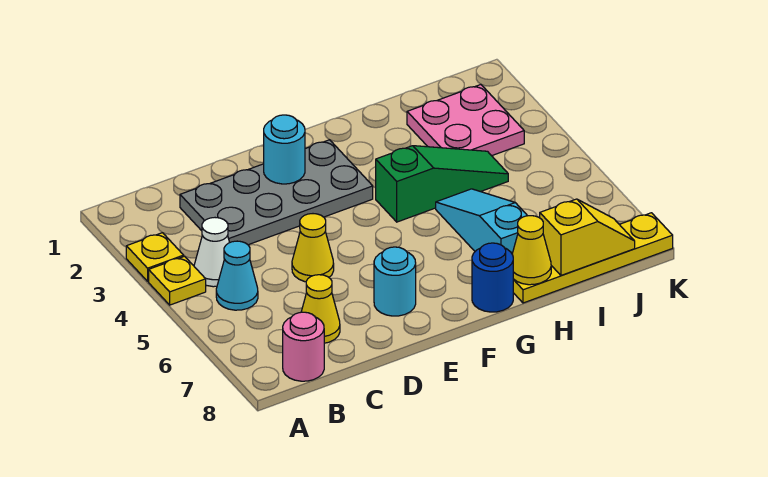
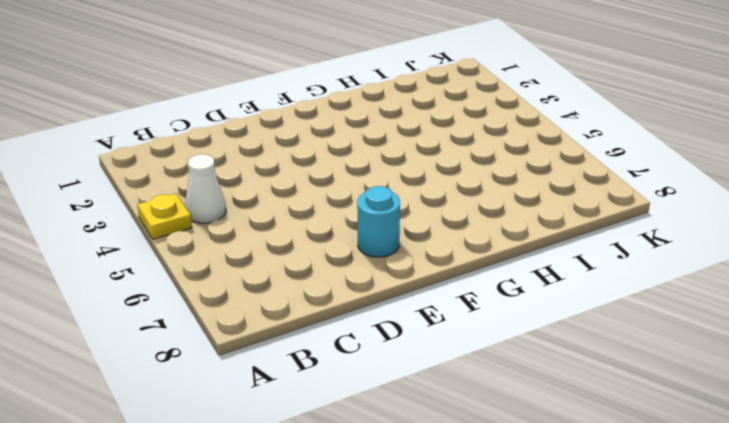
none -> yellow plate A3 level 1
none -> cyan cone B5 level 1
none -> pink round brick B8 level 1

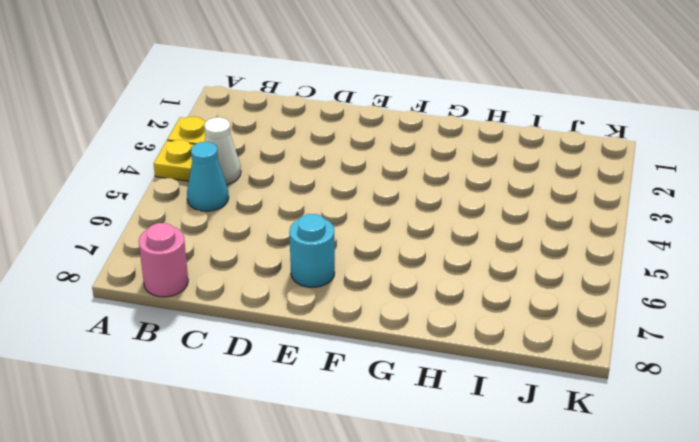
none -> grey plate C2:F3 level 1
none -> yellow cone C7 level 1
none -> yellow cone D5 level 1

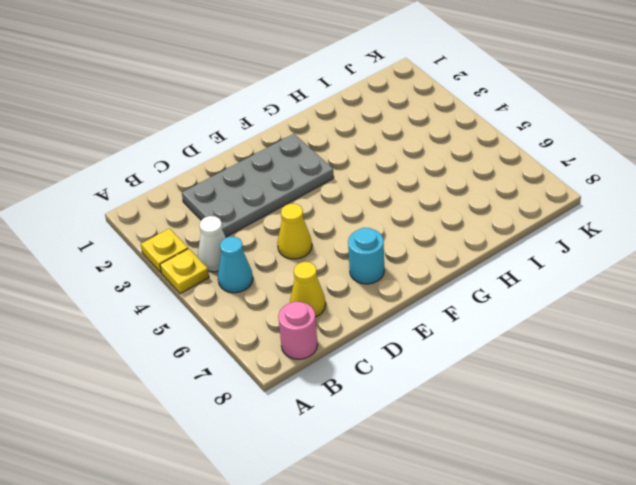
none -> green slope G4:I4 level 1 top G
none -> blue round brick G8 level 1
none -> cyan slope H5:H7 level 1 top 7

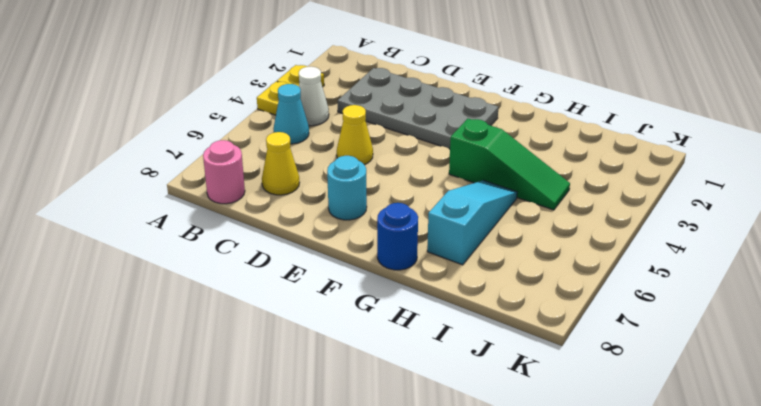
none -> yellow plate H8:K8 level 1
none -> pink plate I2:J3 level 1
none -> cyan round brick E2 level 2

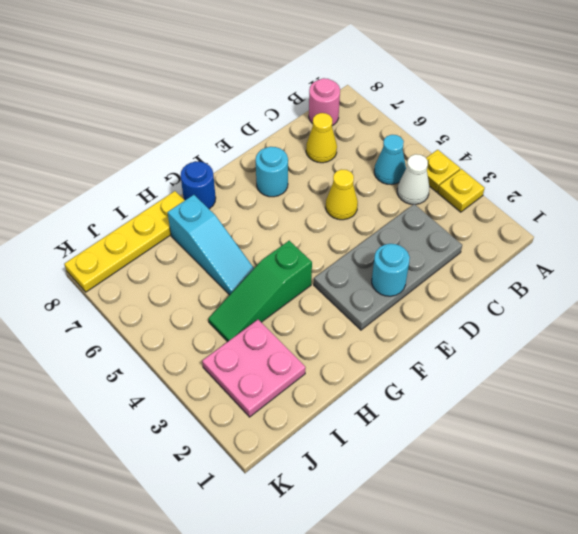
none -> yellow cone H8 level 2
none -> yellow slope I8:J8 level 2 top I

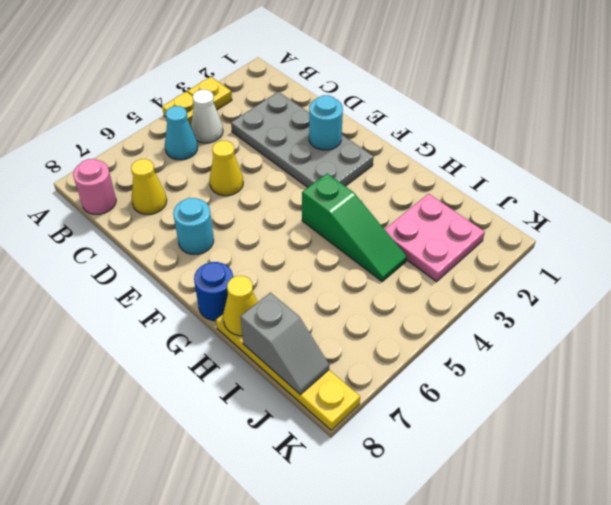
grey slope I8:J8 level 2 top I -> yellow slope I8:J8 level 2 top I
none -> cyan slope H5:H7 level 1 top 7

